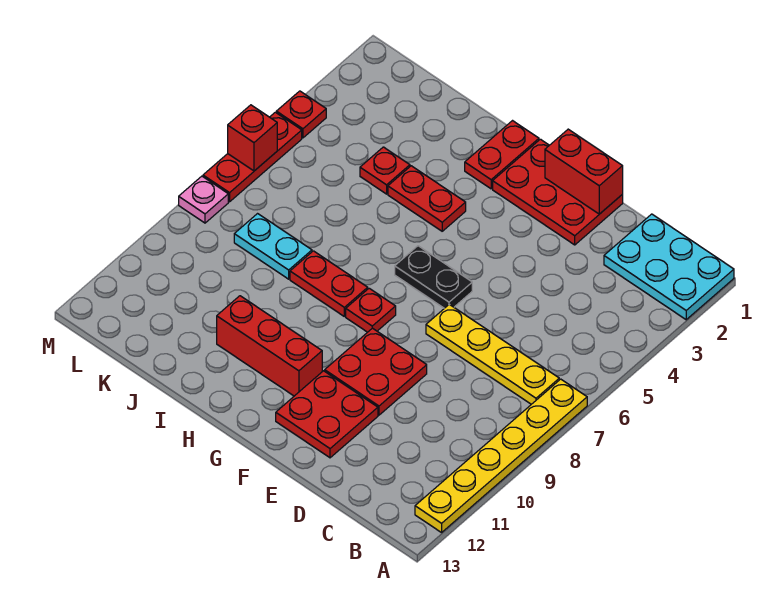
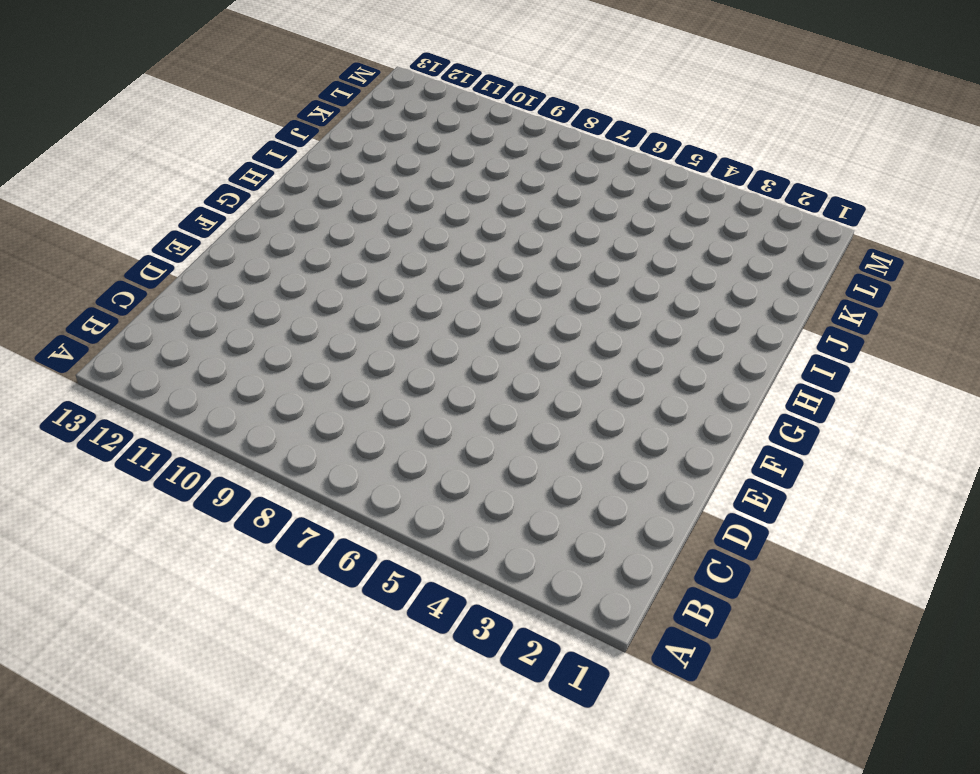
none -> cyan plate A1:C2 level 1
none -> yellow plate A7:A12 level 1
none -> yellow plate B7:E7 level 1

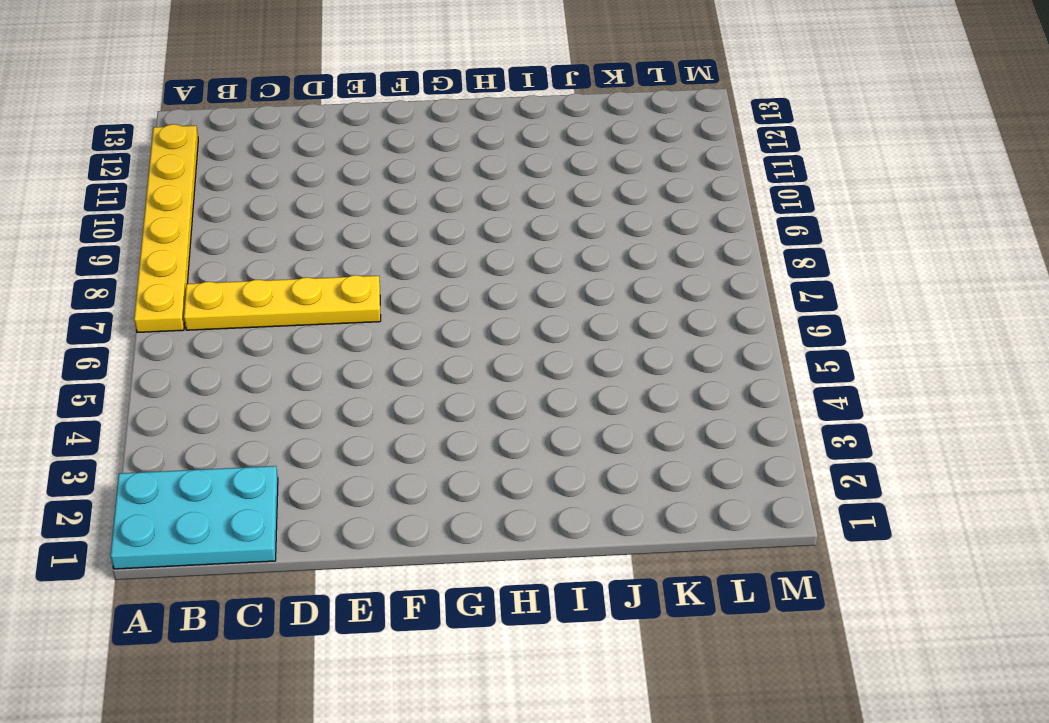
none -> red plate E1:G2 level 1
none -> red plate E9:F10 level 1
none -> red plate E11:F12 level 1

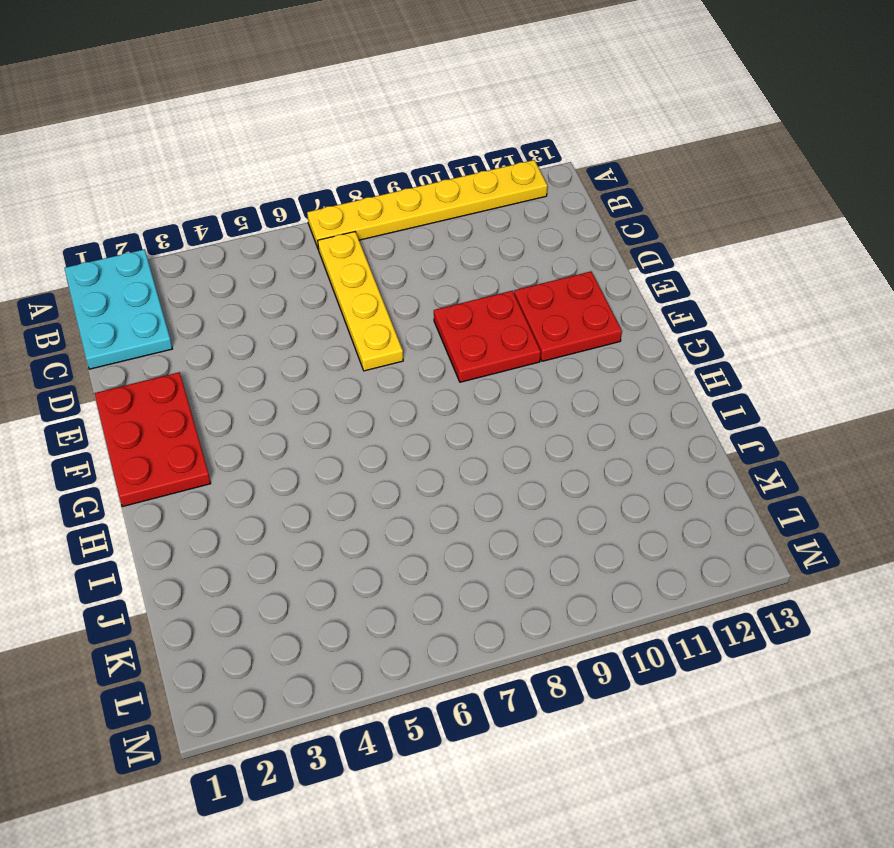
none -> black plate F6:G6 level 1
none -> red plate G8 level 1
none -> red brick G11:I11 level 1

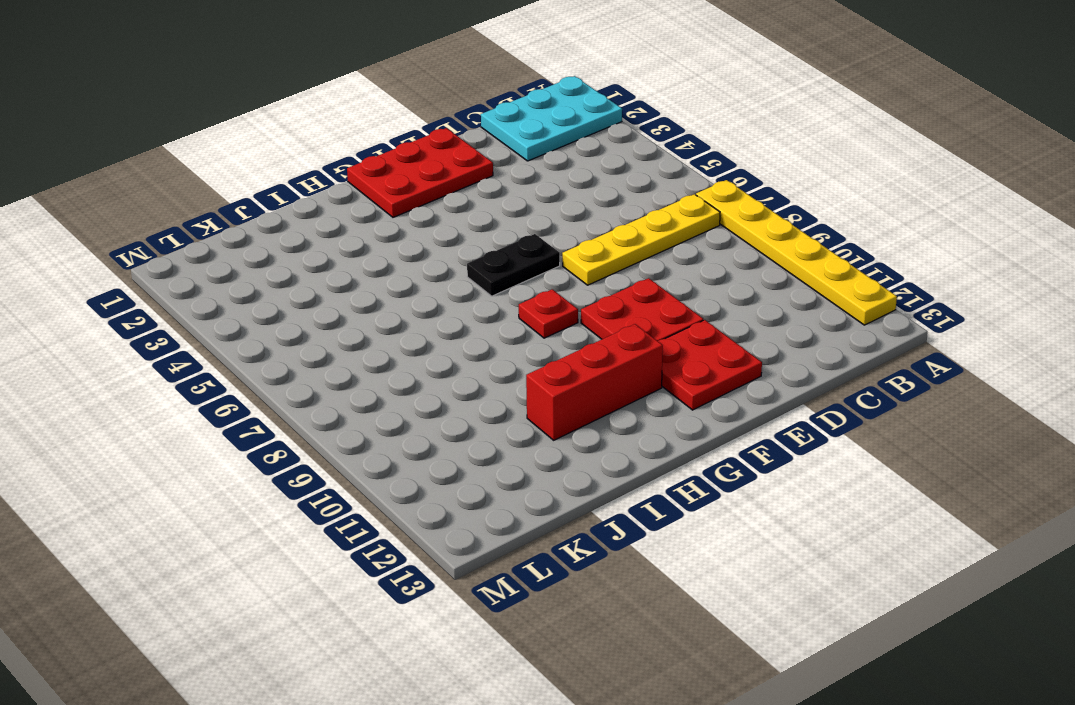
none -> red plate H1:H2 level 1
none -> red plate H4:I4 level 1
none -> red plate H8:I8 level 1

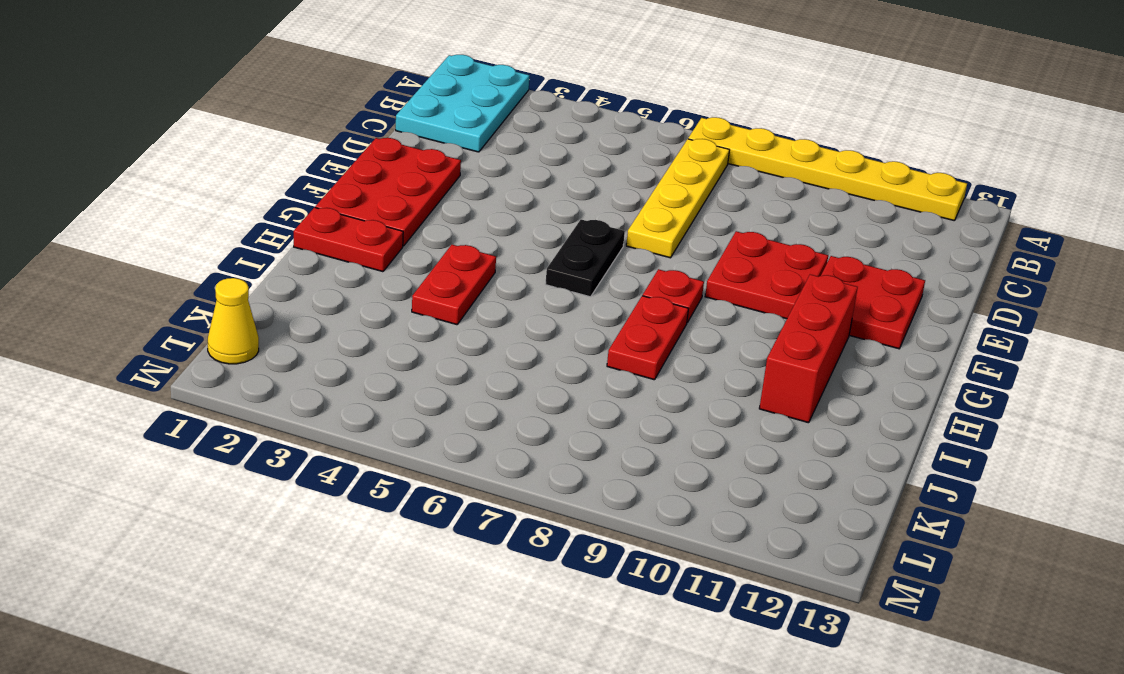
yellow cone L1 level 1 -> none
none -> red plate J4 level 1
none -> cyan plate J8:K8 level 1
none -> red plate M4 level 1

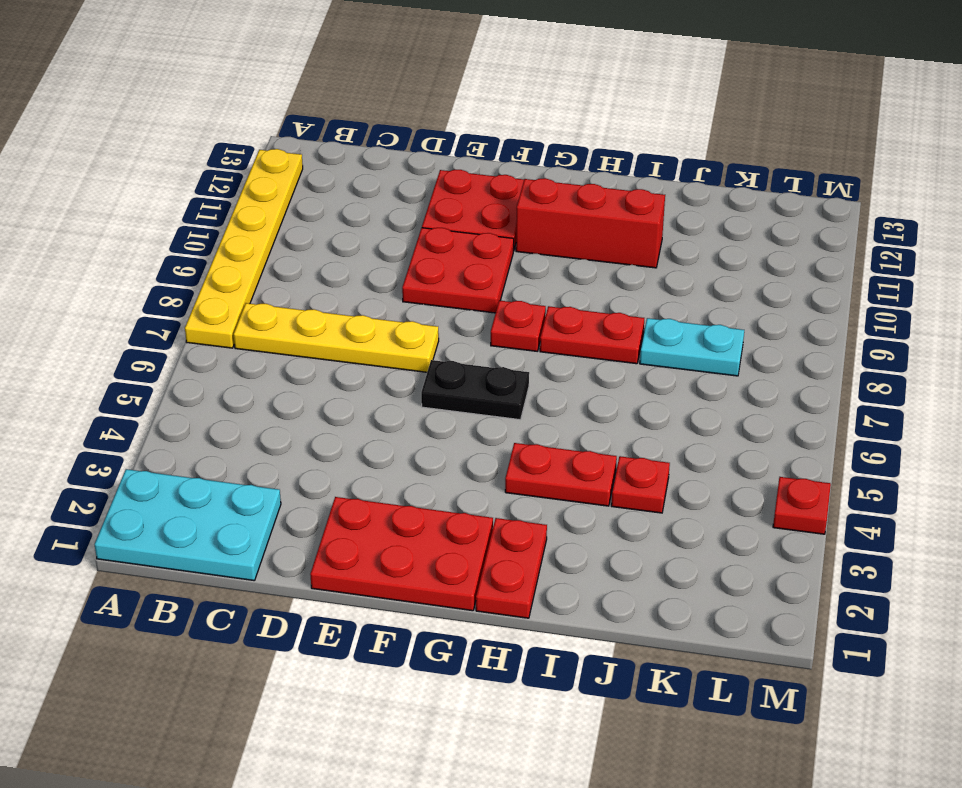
none -> red plate M5:M7 level 1
none -> pink plate M8 level 1
none -> red brick E1:F1 level 2

